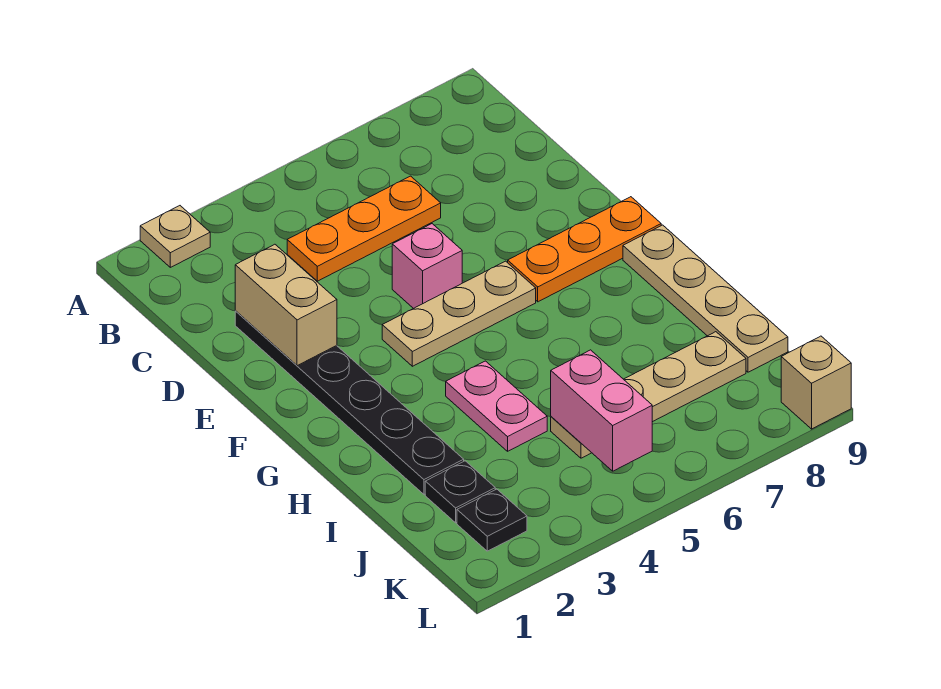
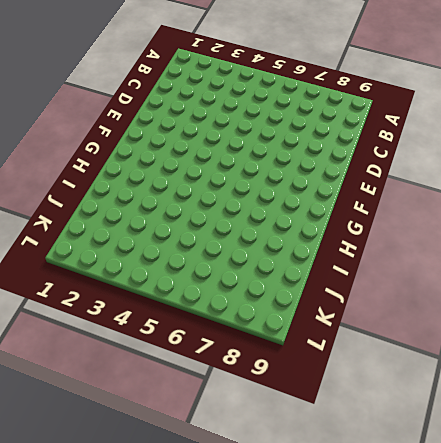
none -> tan plate A2 level 1
none -> orange plate C4:C6 level 1
none -> black plate D2:I2 level 1

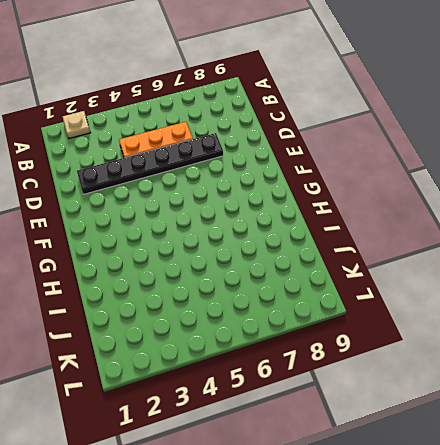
black plate D2:D7 level 1 -> black plate D2:I2 level 1
none -> pink brick E5 level 1
none -> tan plate F4:F6 level 1
none -> orange plate F7:F9 level 1

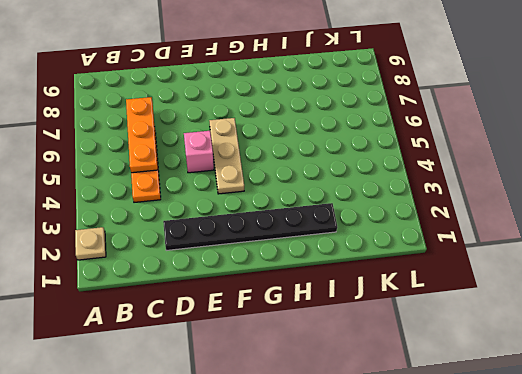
orange plate C5:C7 level 2 -> orange plate F7:F9 level 1
none -> tan plate G9:J9 level 1
none -> pink plate H4:I4 level 1
none -> black plate J2 level 1

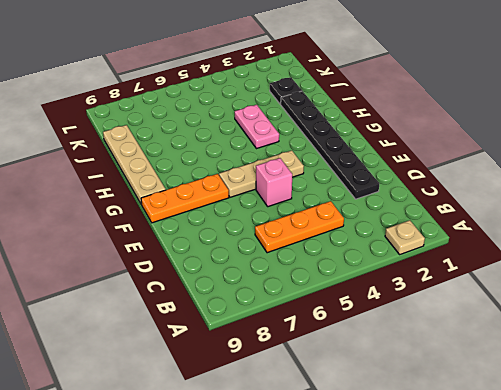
none -> tan plate J5:J8 level 1
none -> black plate K2 level 1
none -> tan brick L9 level 1

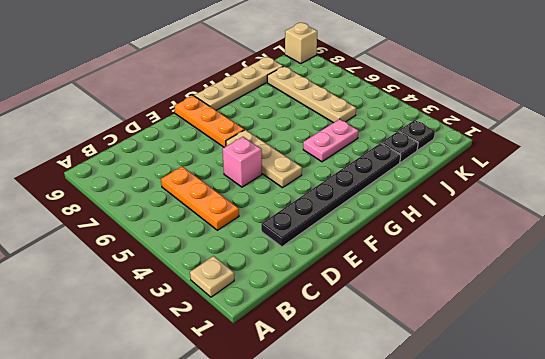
none -> tan brick D2:E2 level 2
none -> pink brick J5:K5 level 2

